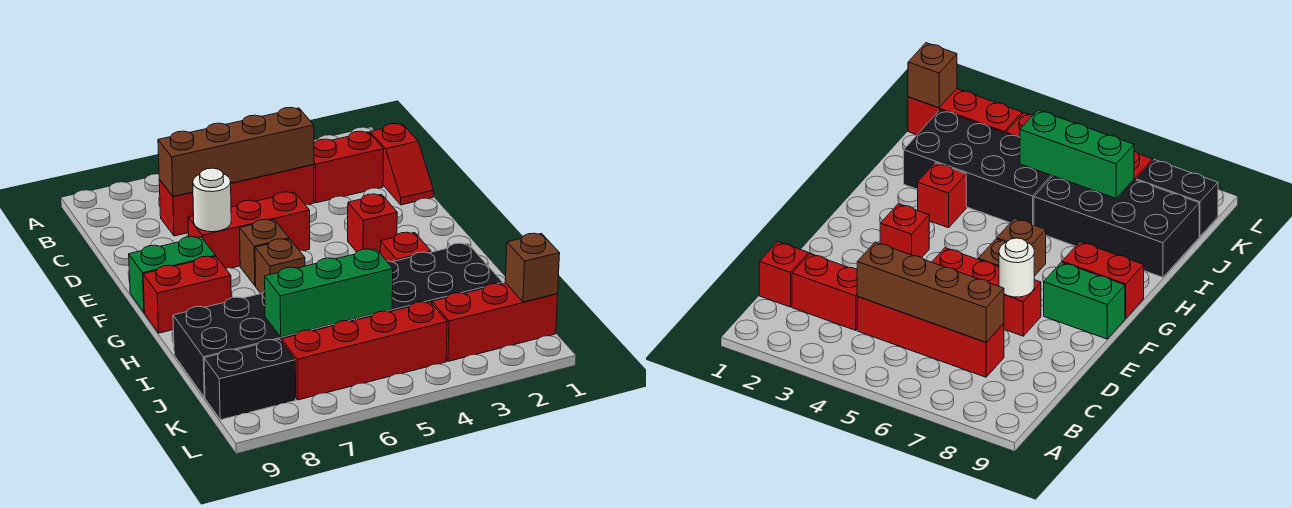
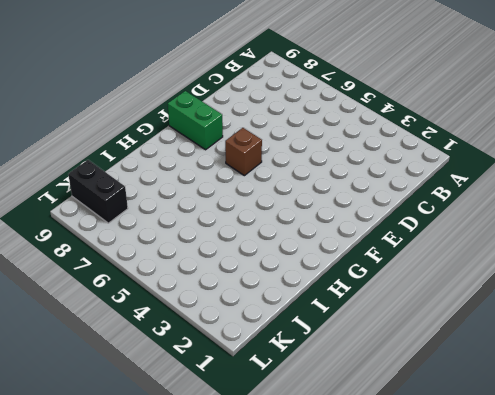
none -> red slope C1:D1 level 1 top C
none -> red brick C2:C3 level 1
none -> red brick C4:C7 level 1

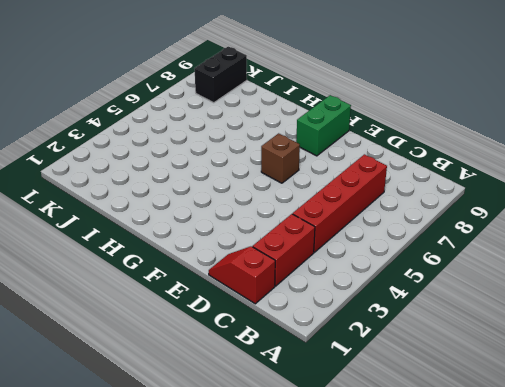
none -> red brick E5:E7 level 1
none -> red brick F3 level 1
none -> brown brick G6 level 1

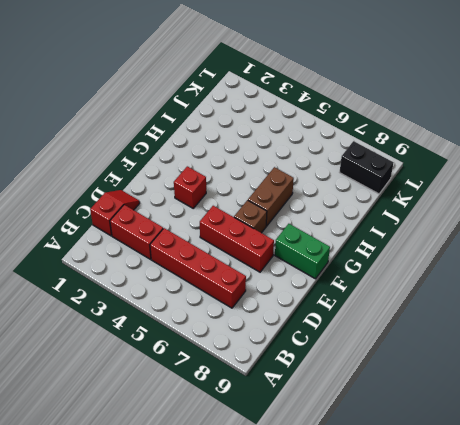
brown brick G6:H6 level 1 -> brown brick G6 level 1
none -> red brick G8:G9 level 1
none -> red brick H3 level 1
none -> black brick I2:J5 level 1

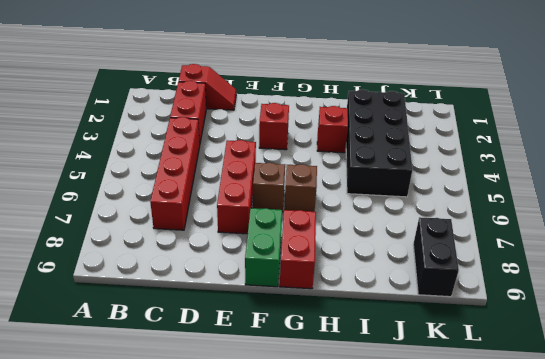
none -> black brick I6:J9 level 1
none -> red brick K1:K3 level 1
none -> red brick K4:K7 level 1

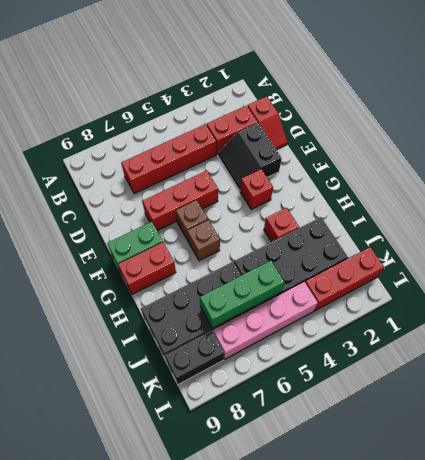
black slope D2:E3 level 1 top 2 -> none
pink brick K4:K7 level 1 -> red brick K4:K7 level 1
none -> brown brick C4:C7 level 2
none -> white round brick E7 level 2
none -> brown brick K1 level 2

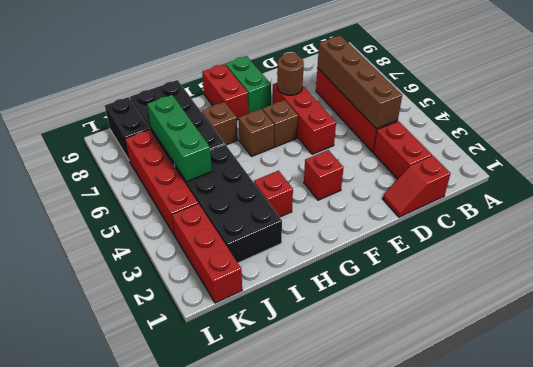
brown round brick E7 level 2 -> white round brick E7 level 2
brown brick H7 level 1 -> brown brick K1 level 2

